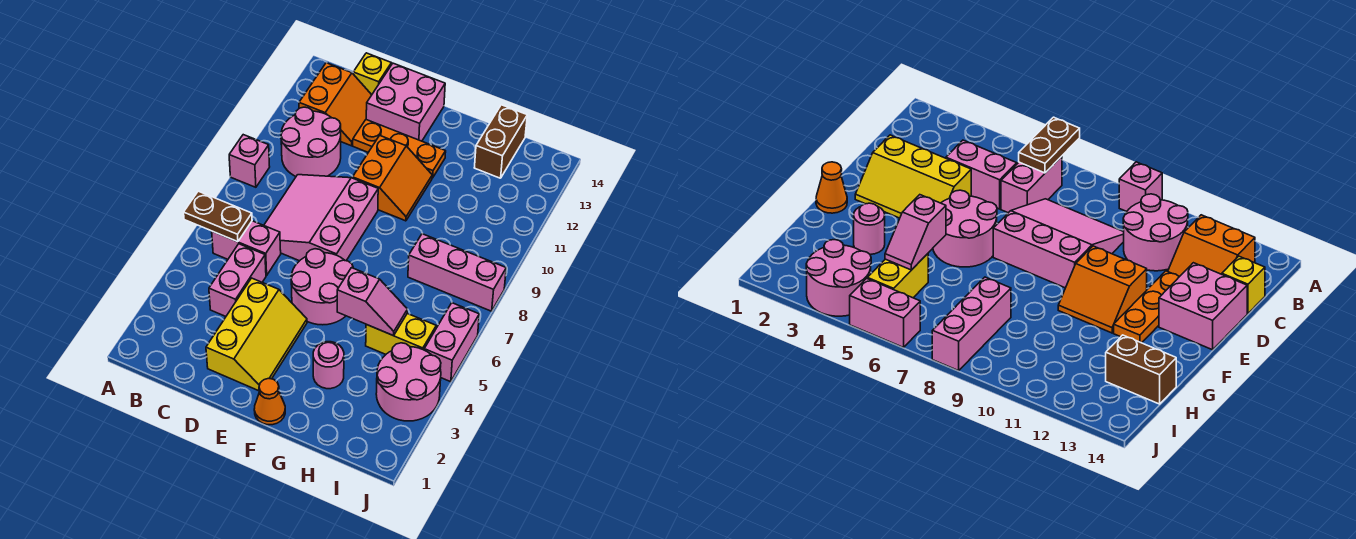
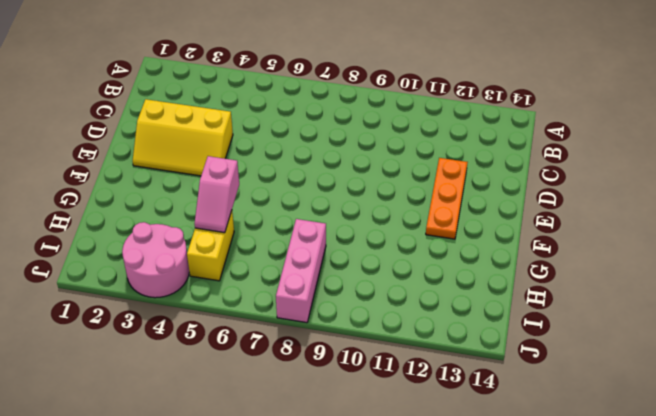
none -> pink brick A9 level 1
none -> pink brick B6:C6 level 1
none -> pink round brick B10:C11 level 1

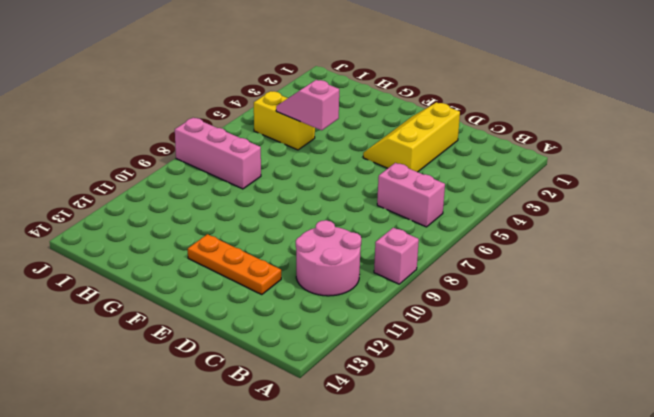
none -> orange slope B12:C13 level 1 top B
none -> pink brick C4:C5 level 1
none -> pink slope C7:E9 level 1 top E

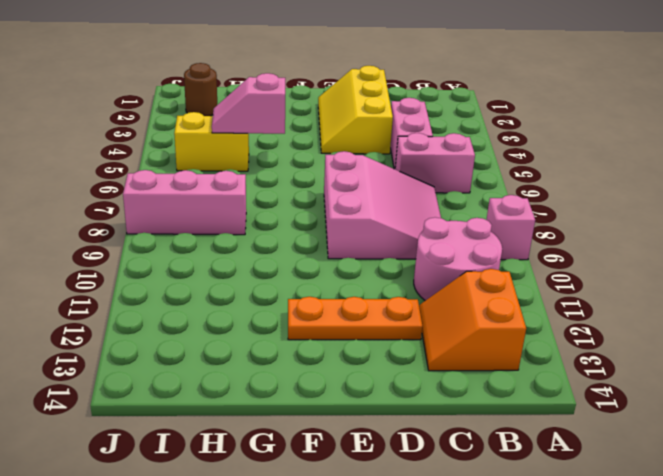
brown round brick I2 level 1 -> none
none -> yellow brick C14 level 1
none -> pink brick D13:E14 level 1
none -> pink round brick E5:F6 level 1

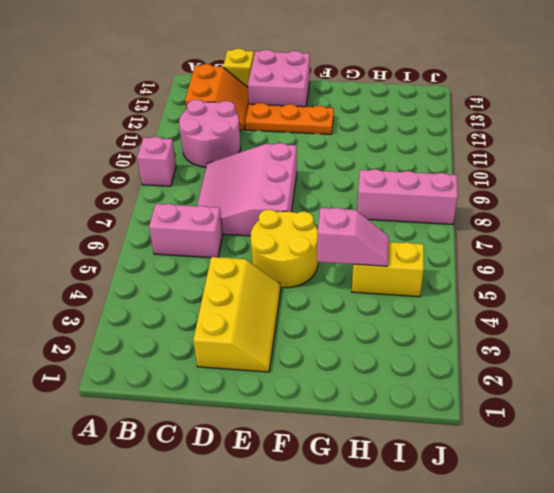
yellow round brick E5:F6 level 1 -> pink round brick E5:F6 level 1
none -> pink brick C4:C5 level 1
none -> orange slope E10:F11 level 1 top E
none -> orange cone F1 level 1

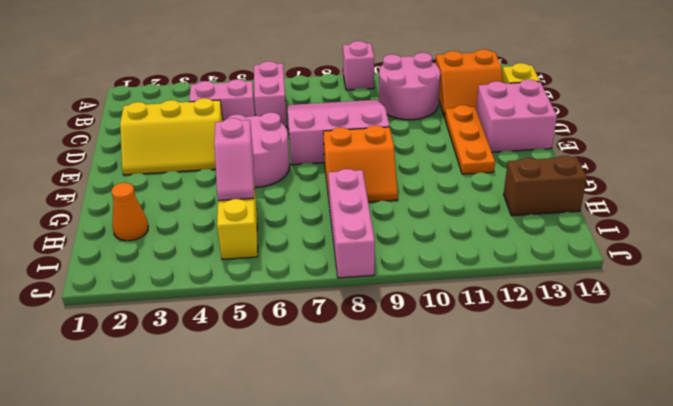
orange slope F8:G9 level 1 top F -> orange slope E10:F11 level 1 top E
orange cone H2 level 1 -> orange cone F1 level 1
none -> pink round brick G3 level 1
none -> pink round brick I3:J4 level 1
none -> pink brick J5:J6 level 1

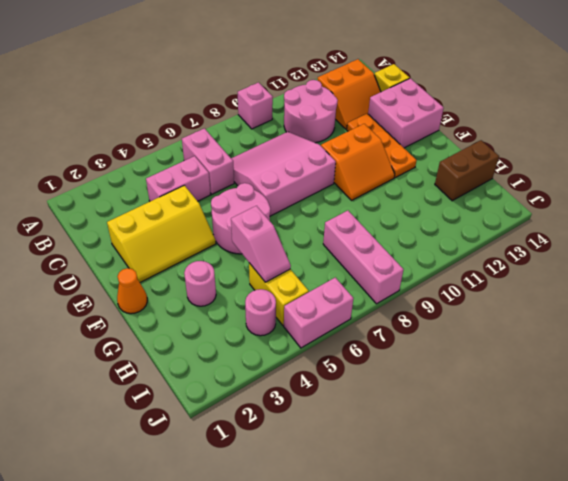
pink round brick I4 level 1 -> pink round brick I3:J4 level 1
none -> brown plate A6:B6 level 2

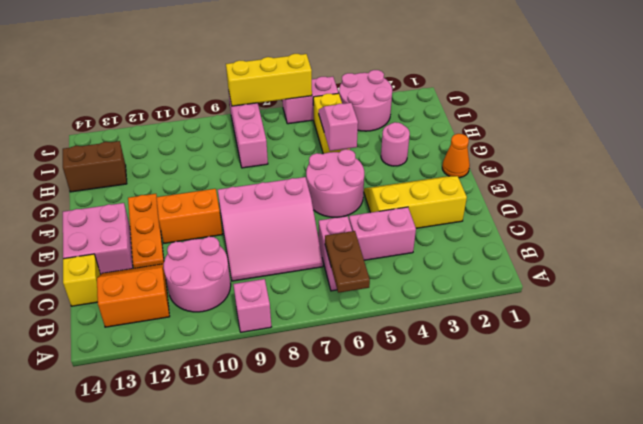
yellow brick J6:J8 level 2 -> none

